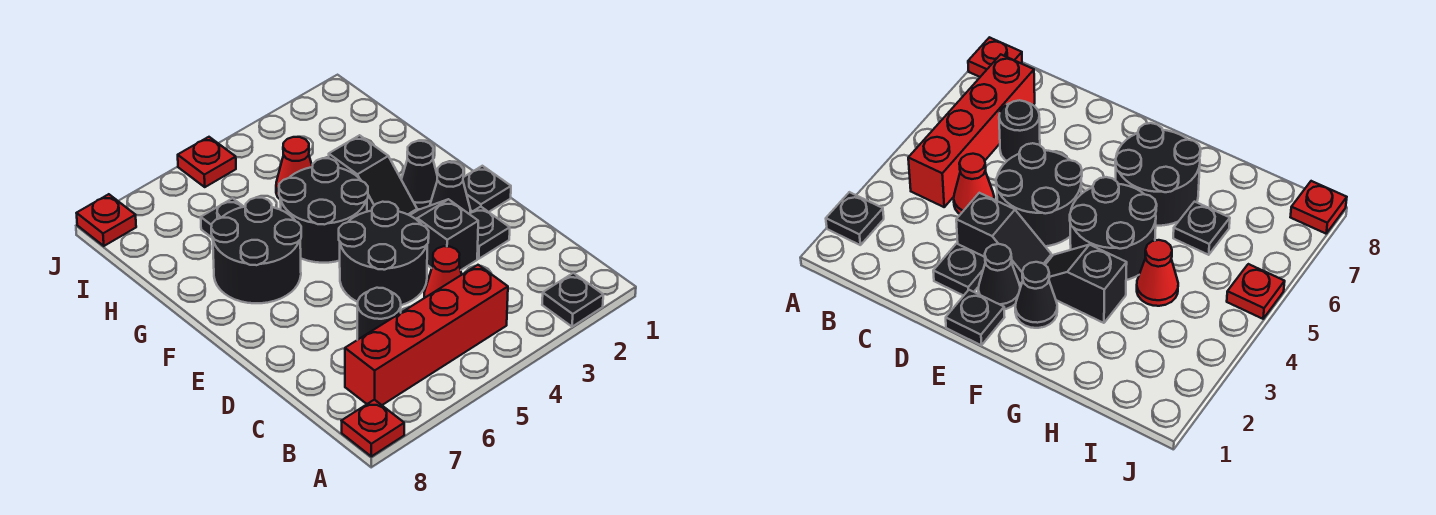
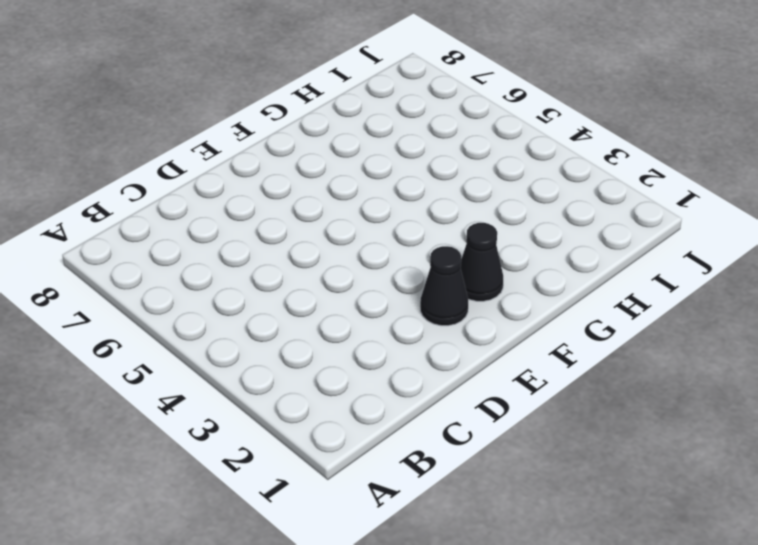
none -> black plate A2 level 1
none -> red plate A8 level 1
none -> red brick B4:B7 level 1

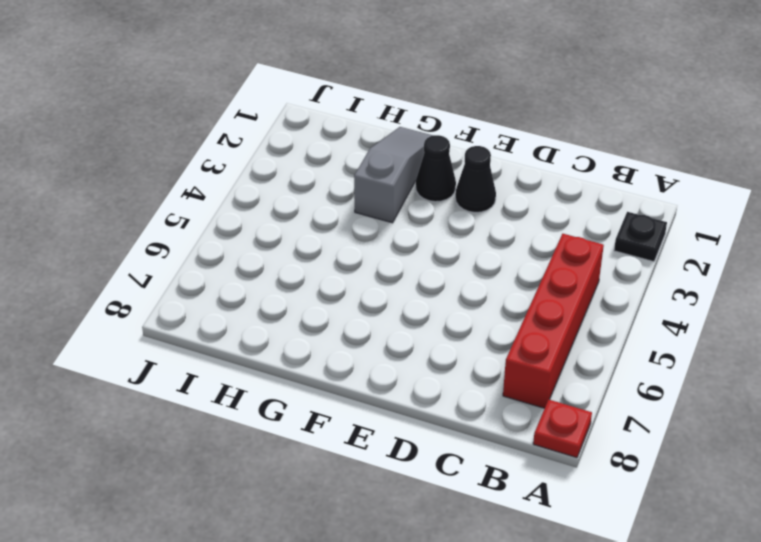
grey slope G1:G3 level 1 top 3 -> black slope F3:G3 level 1 top G
none -> red cone C4 level 1
none -> black round brick C6 level 1
none -> black plate D2 level 1

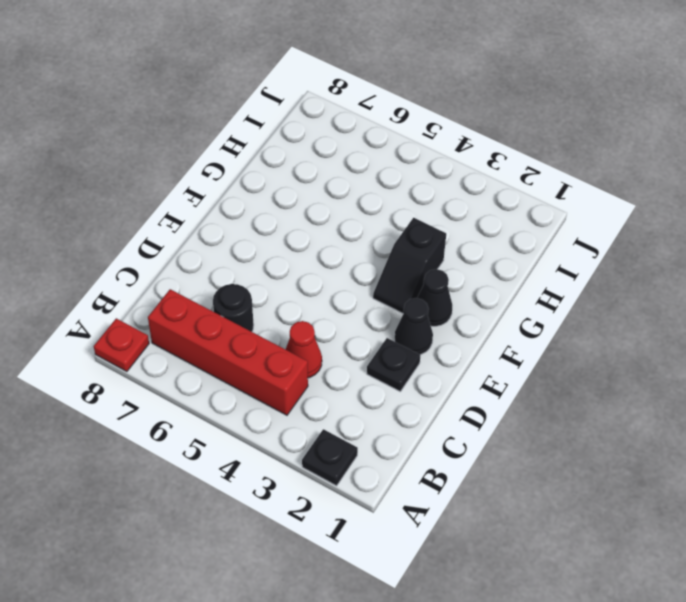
none -> black slope D3:E3 level 1 top D
none -> black round brick D4:E5 level 1
none -> black plate E1 level 1

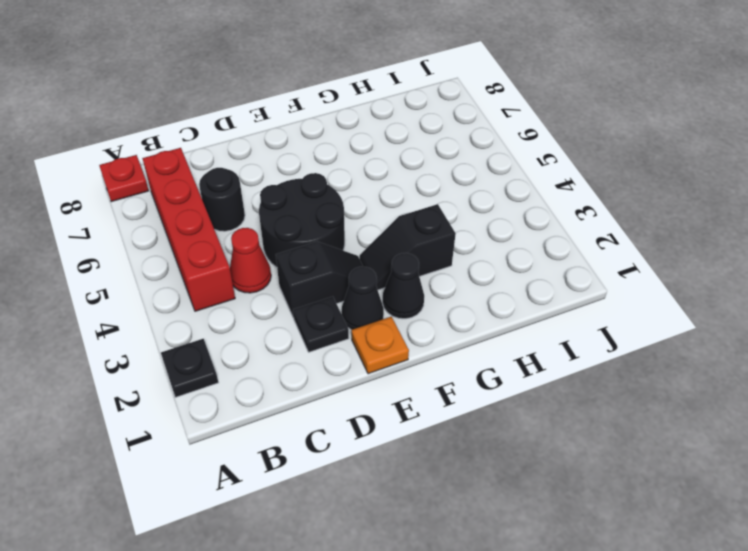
orange plate E1 level 1 -> black plate E1 level 1
none -> black round brick F4:G5 level 1
none -> black round brick F6:G7 level 1
none -> red cone H4 level 1

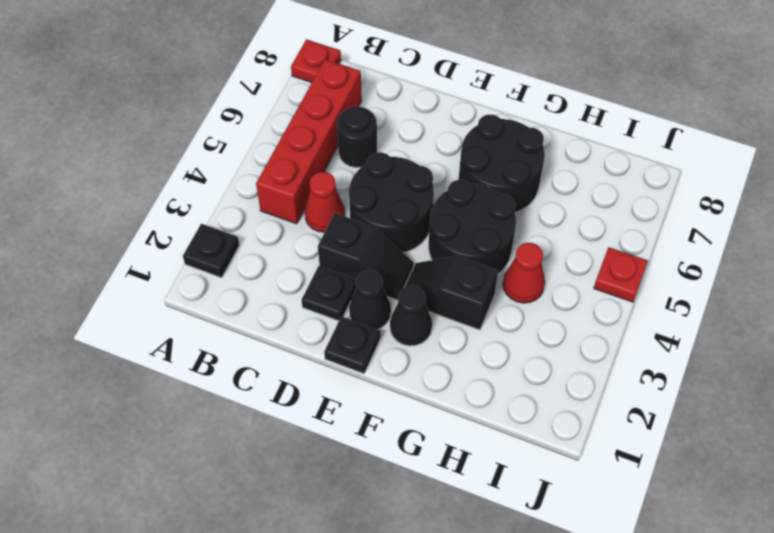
none -> black plate H6 level 1
none -> red plate J8 level 1

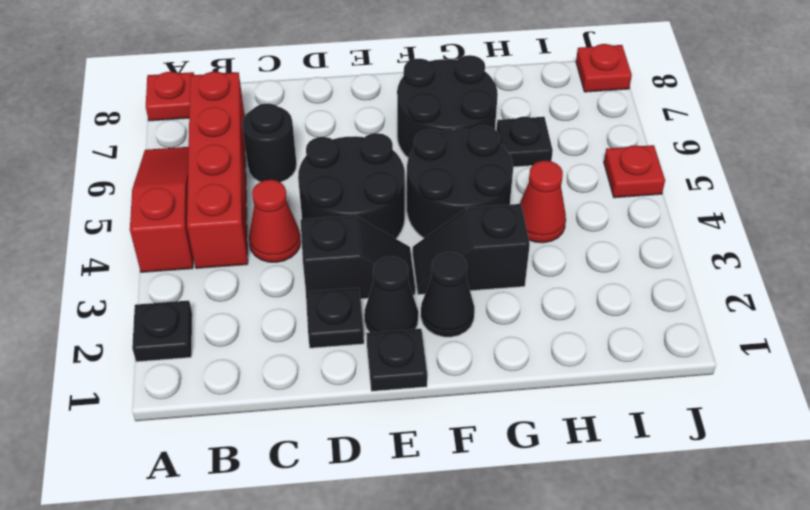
red slope A4:A6 level 1 top 4 -> none

